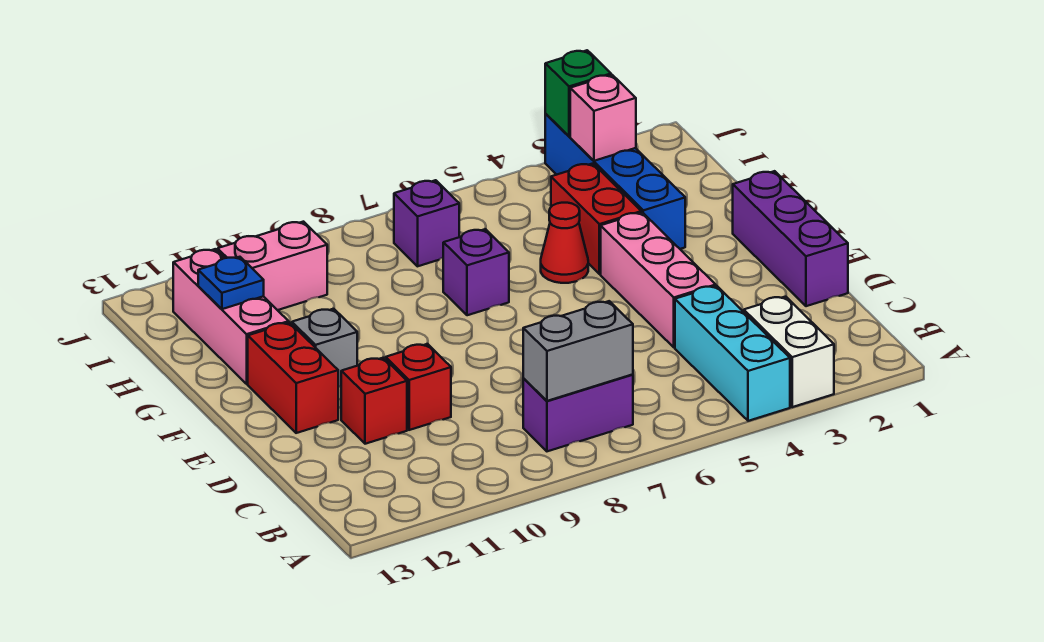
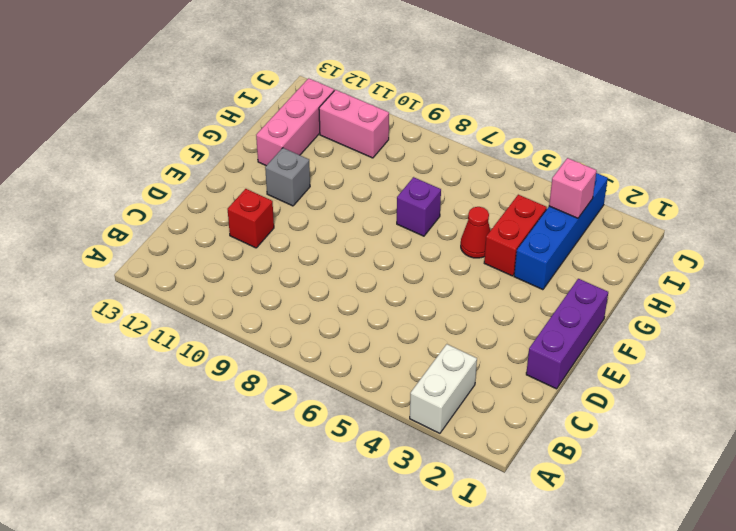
none -> cyan brick A4:C4 level 1
none -> purple brick B7:B8 level 1
none -> pink brick D4:F4 level 1

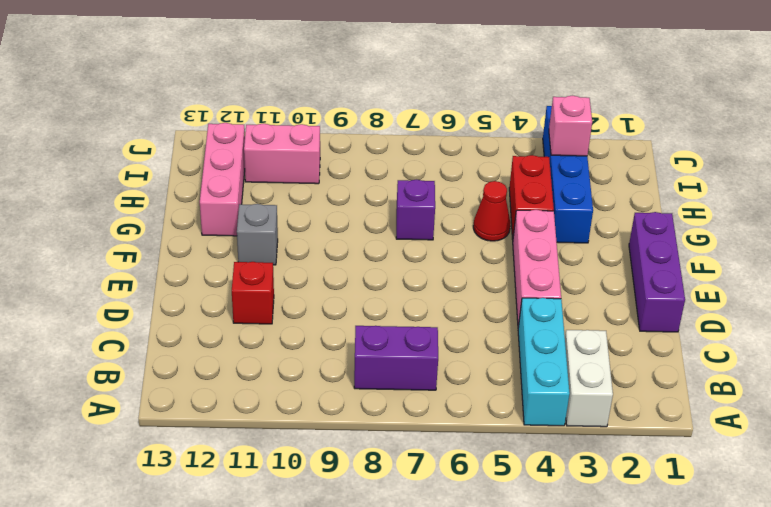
none -> red brick D10 level 1
none -> red brick E12:F12 level 1
none -> purple brick I7 level 1

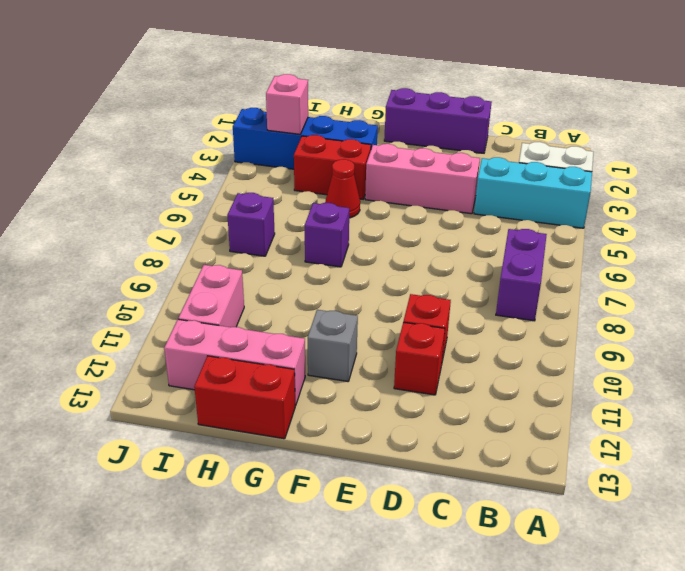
red brick G13:H13 level 1 -> red brick E12:F12 level 1
none -> grey brick B7:B8 level 2
none -> blue plate H12 level 2
none -> green brick J3 level 2

